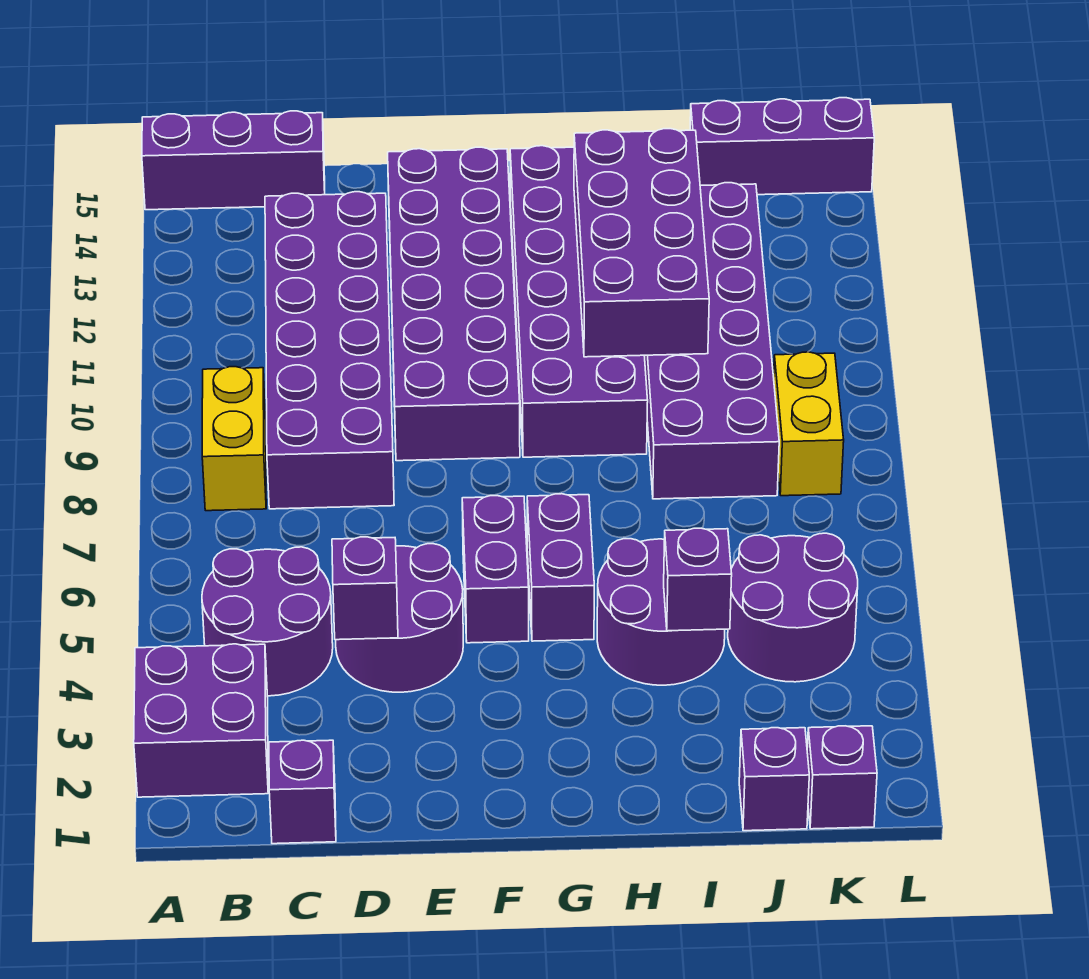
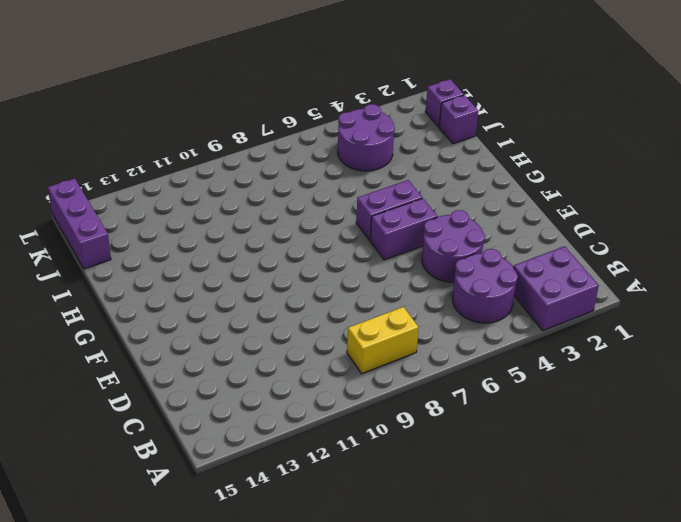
none -> purple brick A15:C15 level 1
none -> purple brick C1 level 1
none -> purple brick C8:D13 level 1

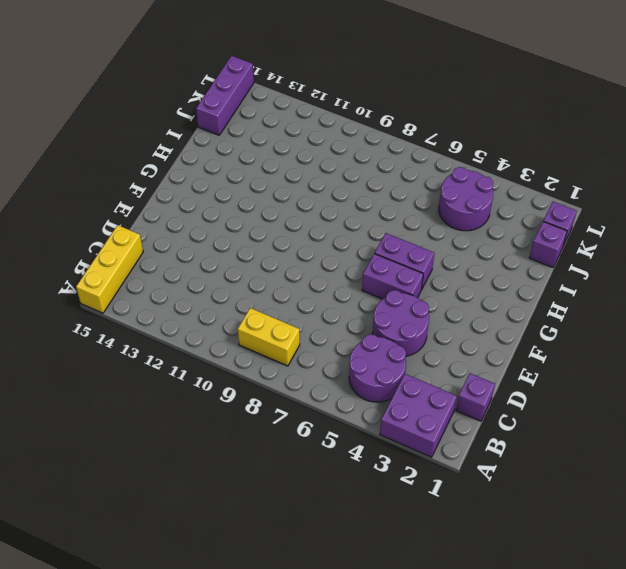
yellow brick A15:C15 level 1 -> purple brick A15:C15 level 1
none -> purple brick C8:D13 level 1
none -> purple brick E9:F14 level 1
none -> purple brick G9:H14 level 1

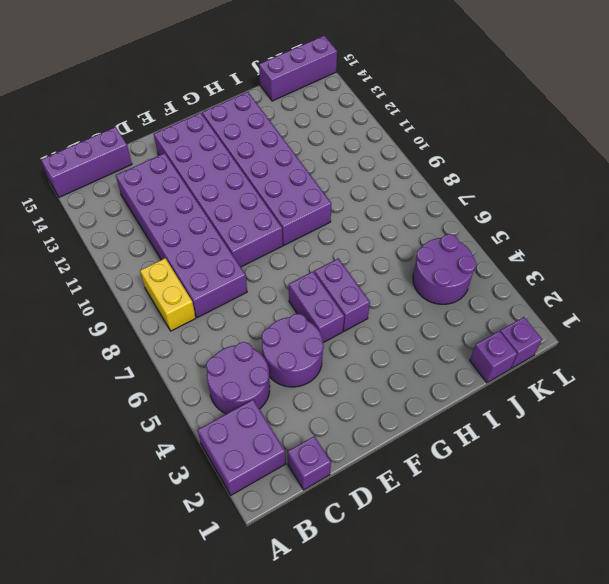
none -> purple round brick H4:I5 level 1
none -> purple brick I8:J13 level 1
none -> yellow brick K8:K9 level 1

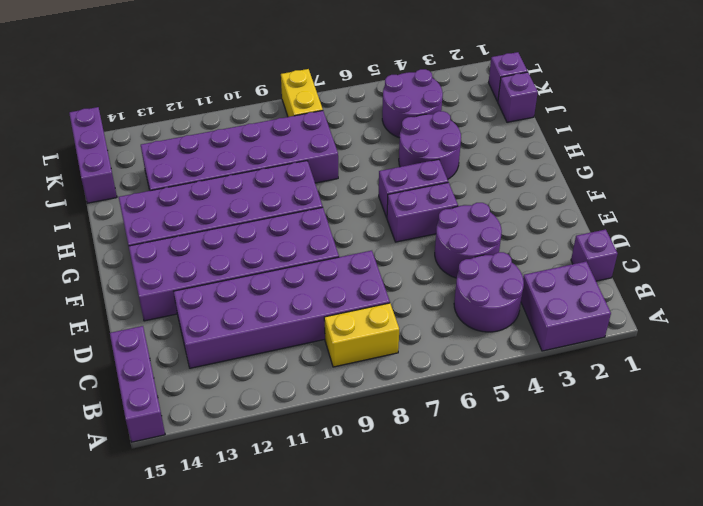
yellow brick K8:L8 level 1 -> yellow brick K8:K9 level 1
none -> purple brick D4 level 2
none -> purple brick H10:I13 level 2
none -> purple brick I4 level 2

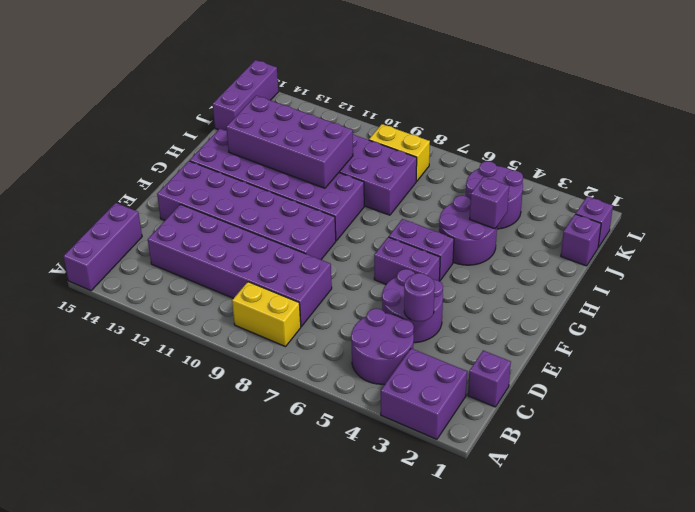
purple round brick D4 level 2 -> purple brick D4 level 2

